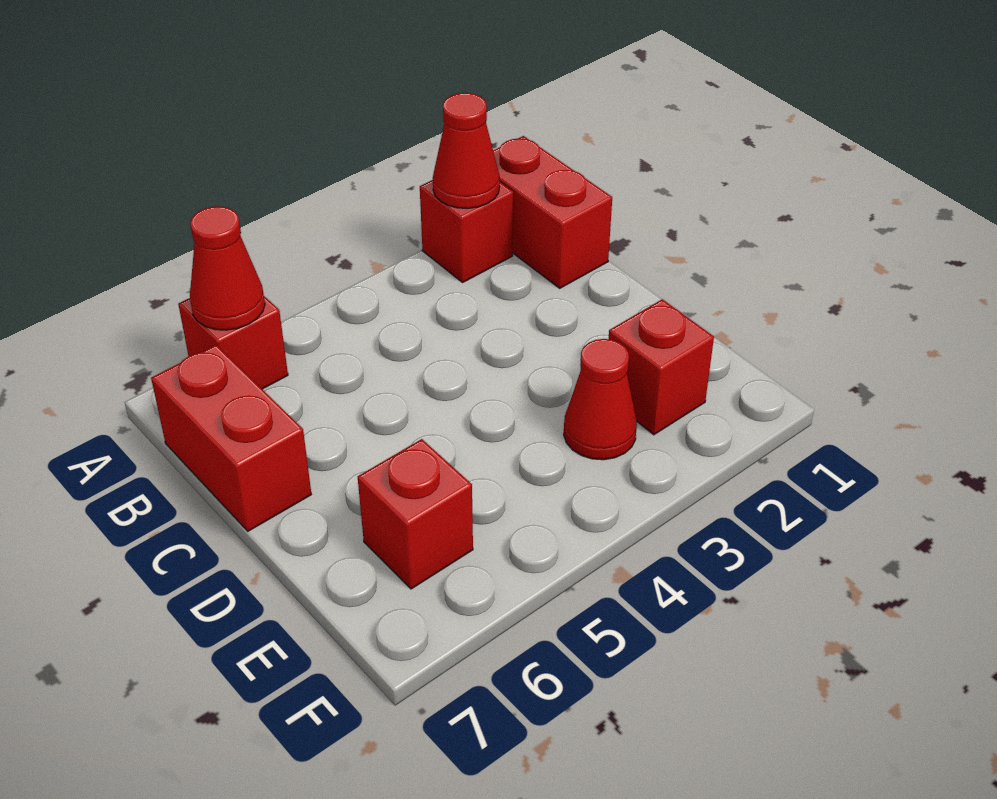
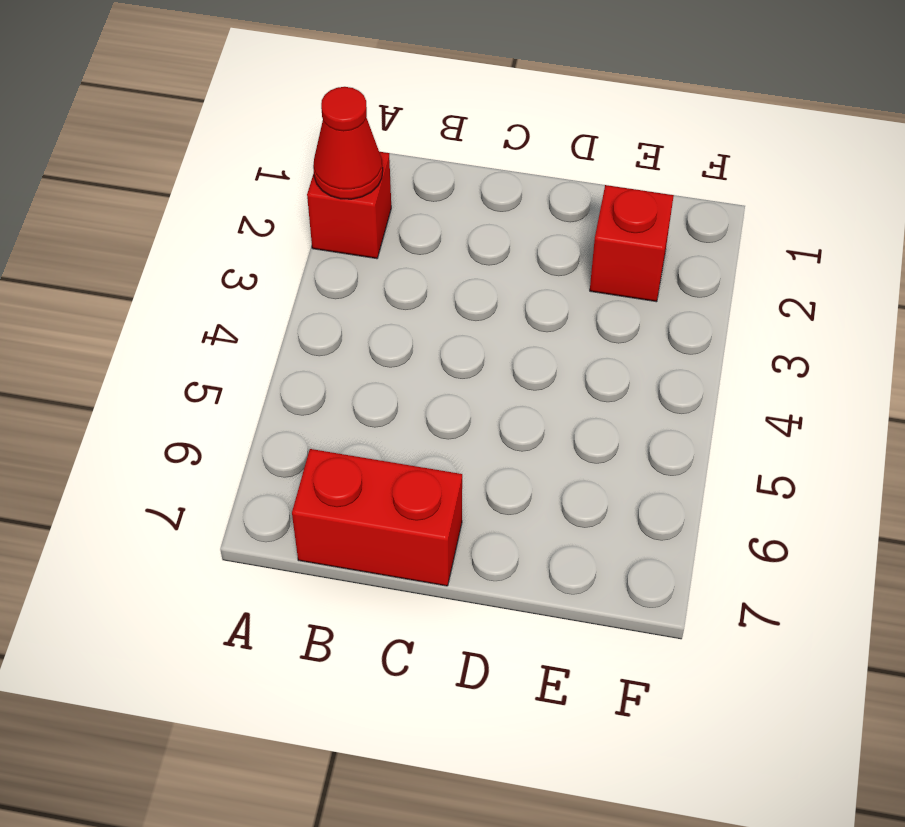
none -> red brick A1:B1 level 1
none -> red brick A6 level 1

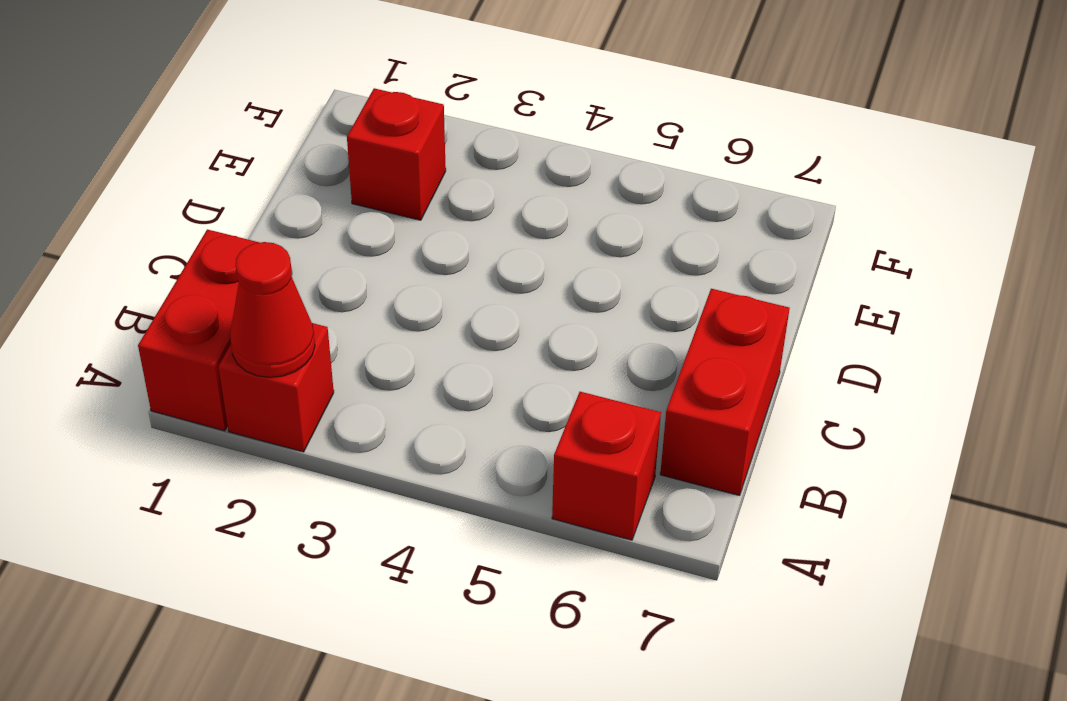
none -> red cone E3 level 1
none -> red brick E6 level 1

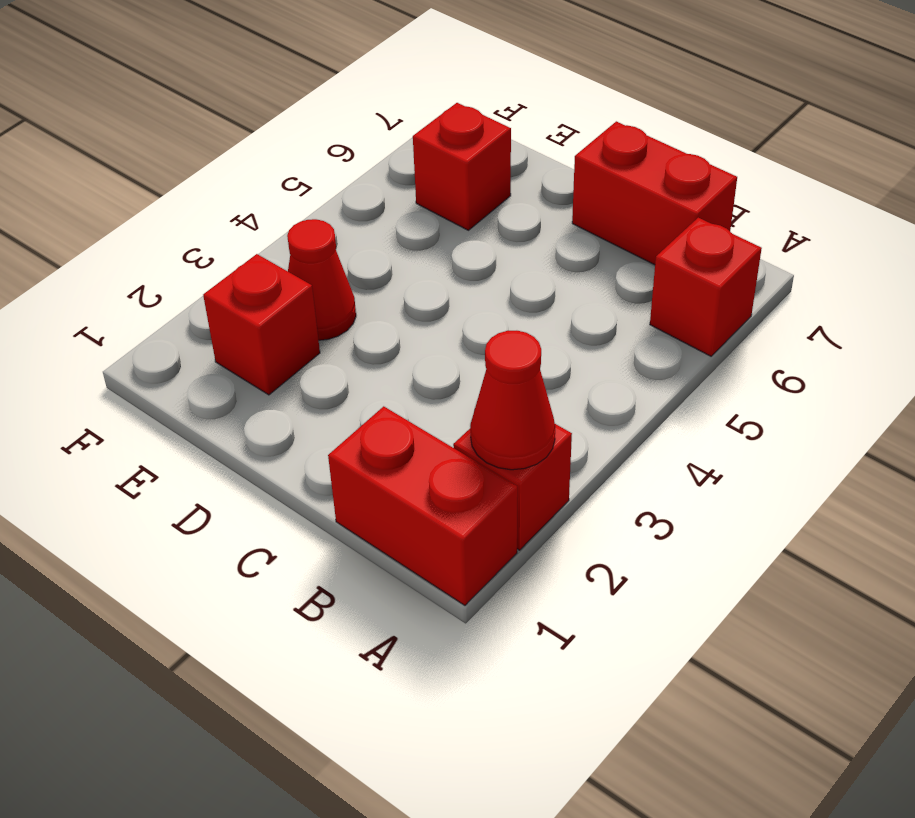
none -> red cone A6 level 2

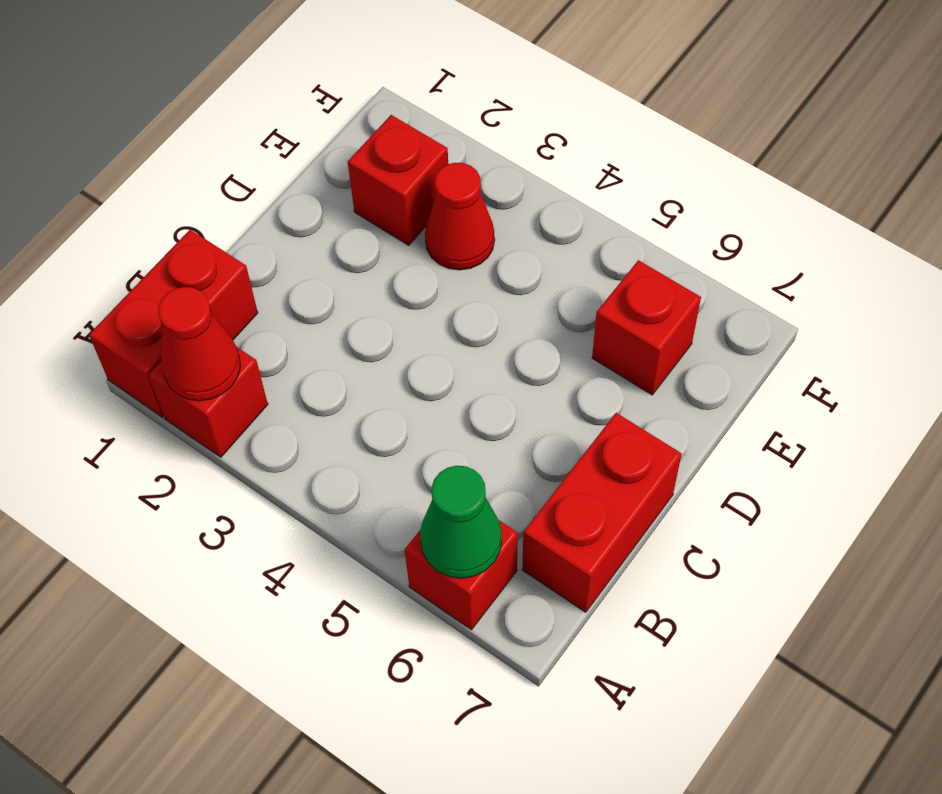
green cone A6 level 2 -> red cone A6 level 2

